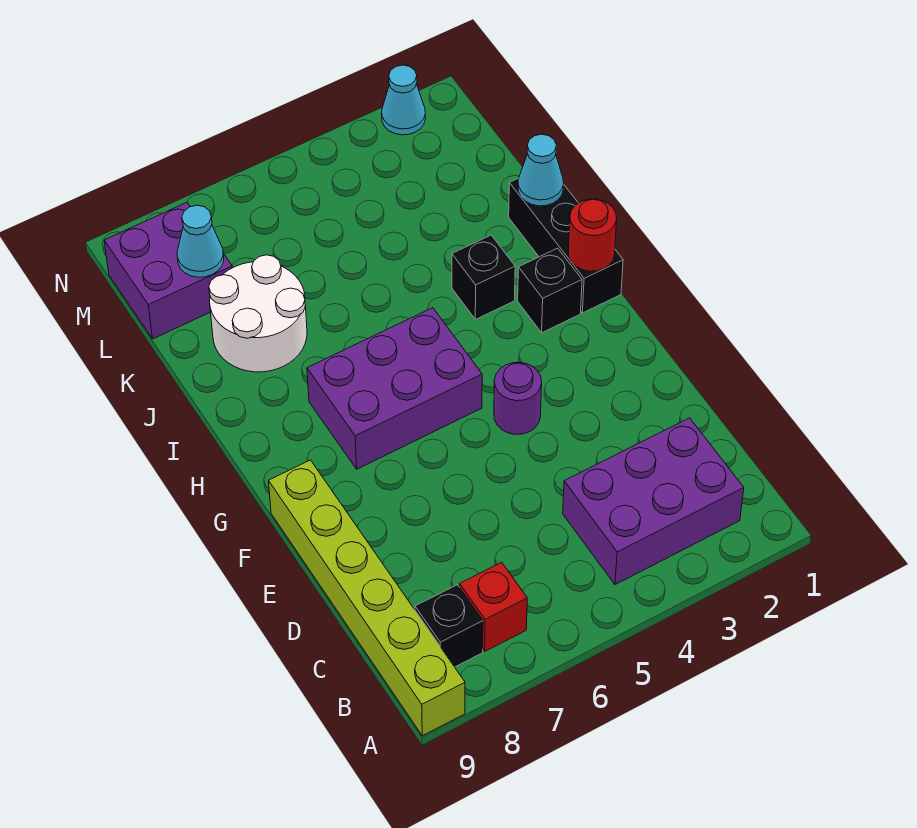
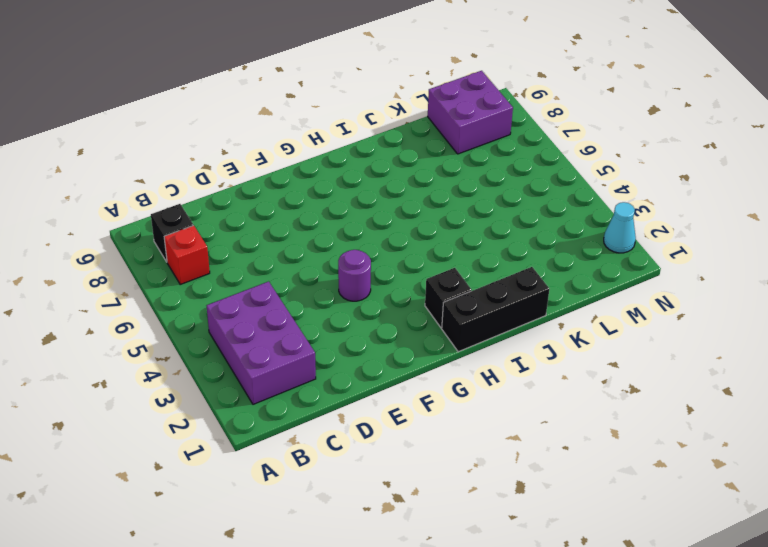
none -> lime brick A9:F9 level 1
none -> purple brick G5:H7 level 1
none -> black brick I3 level 1

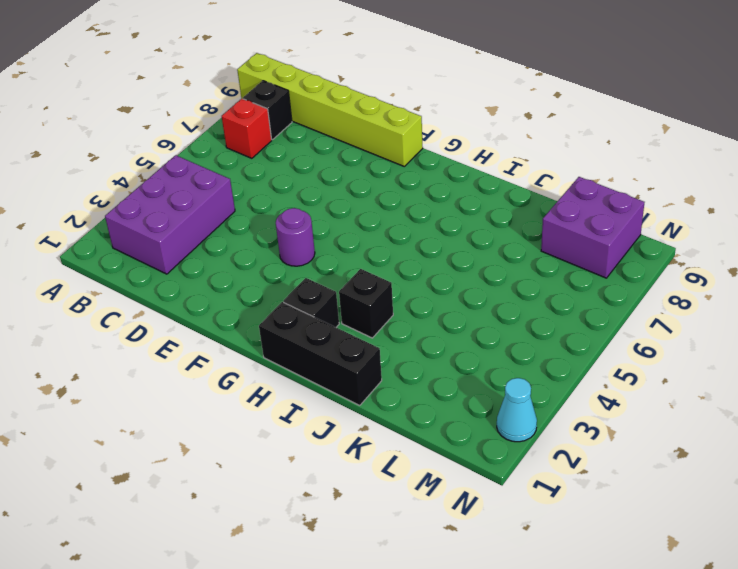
none -> purple brick G5:H7 level 1
none -> white round brick J7:K8 level 1
none -> red round brick H1 level 2

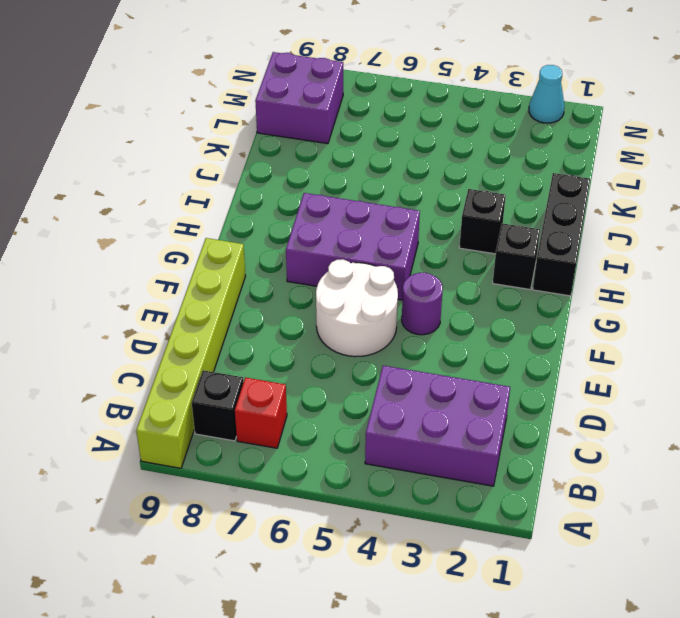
white round brick E5:F6 level 1 -> white round brick J7:K8 level 1
none -> red round brick H1 level 2
none -> cyan cone J1 level 2
none -> cyan cone L8 level 2

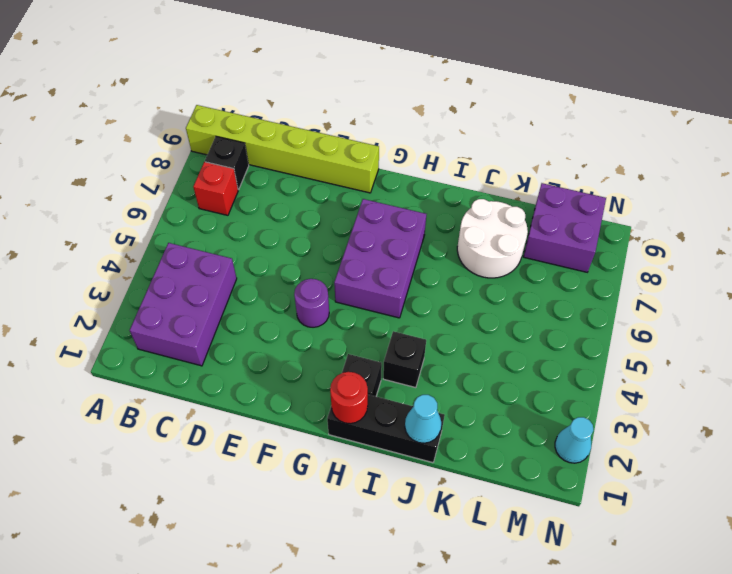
none -> cyan cone L8 level 2

